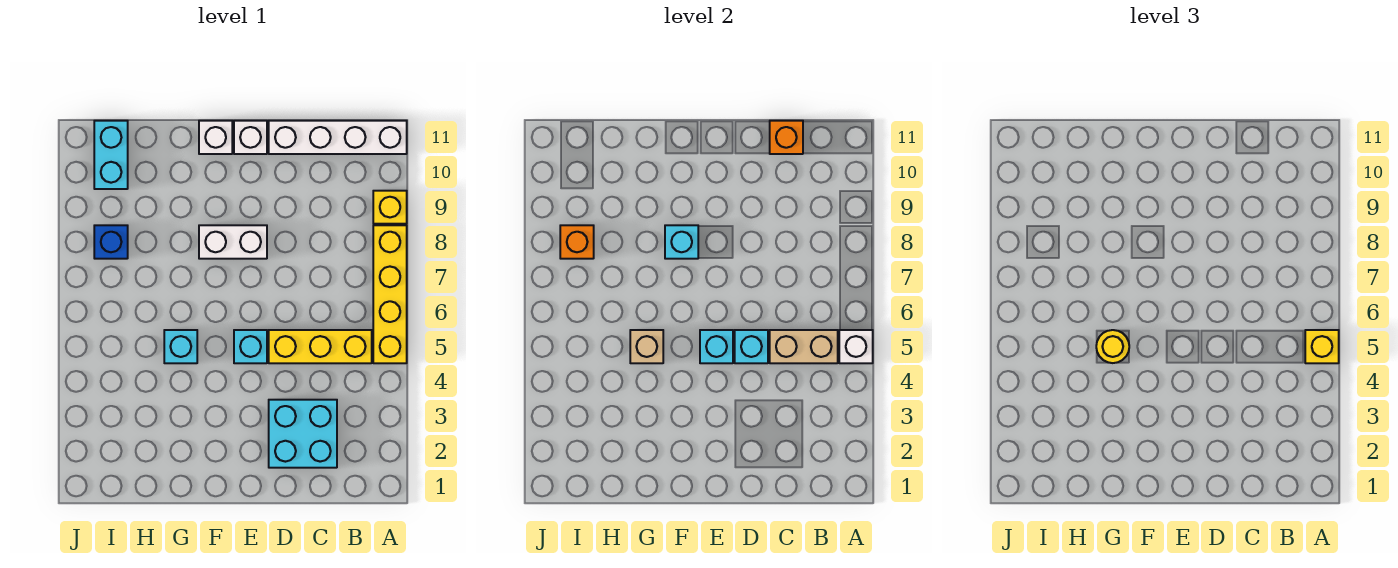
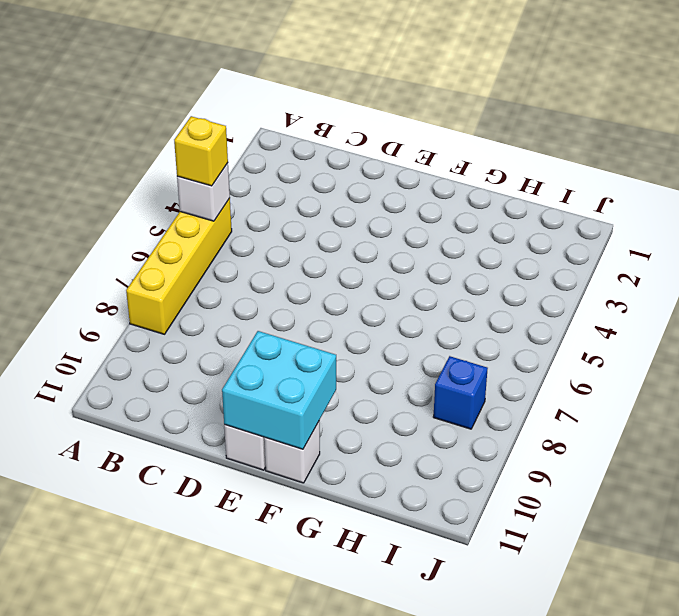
cyan brick E10:F11 level 2 -> cyan brick C2:D3 level 1
none -> yellow brick A9 level 1
none -> white brick A11:D11 level 1
none -> yellow brick B5:D5 level 1

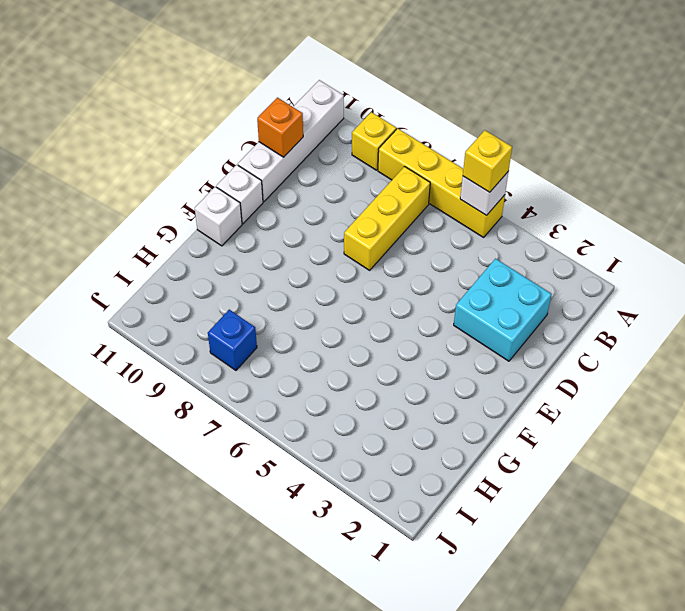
yellow brick B7:D7 level 1 -> yellow brick B5:D5 level 1
none -> cyan brick E5 level 1
none -> white brick E8:F8 level 1
none -> cyan brick G5 level 1

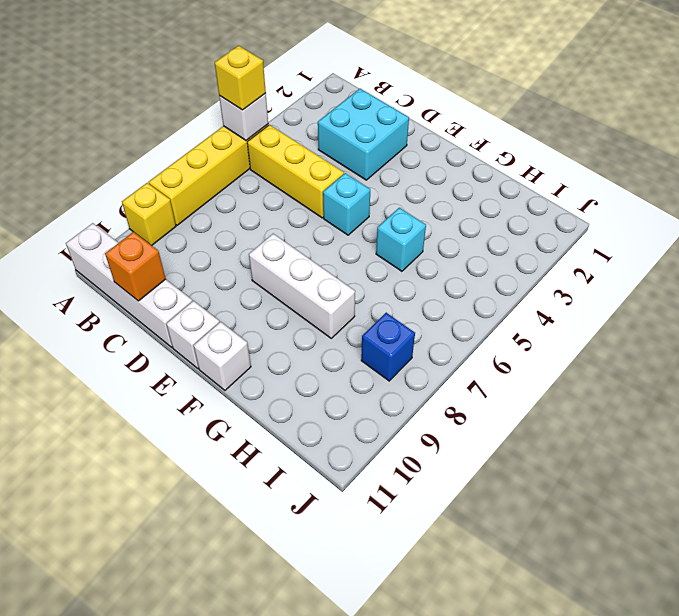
white brick E8:G8 level 1 -> white brick E8:F8 level 1
none -> cyan brick I10:I11 level 1
none -> tan brick B5:C5 level 2
none -> cyan brick D5 level 2

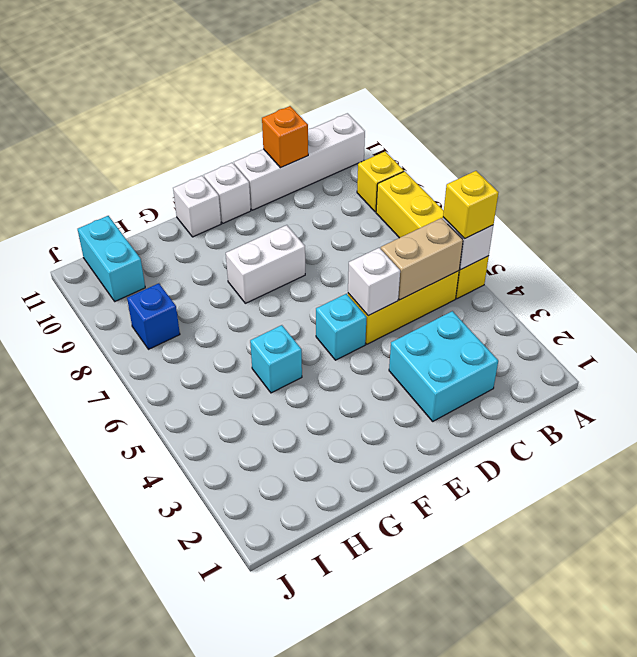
white brick D5 level 2 -> cyan brick D5 level 2
none -> cyan brick E5 level 2
none -> cyan brick F8 level 2
none -> tan brick G5 level 2

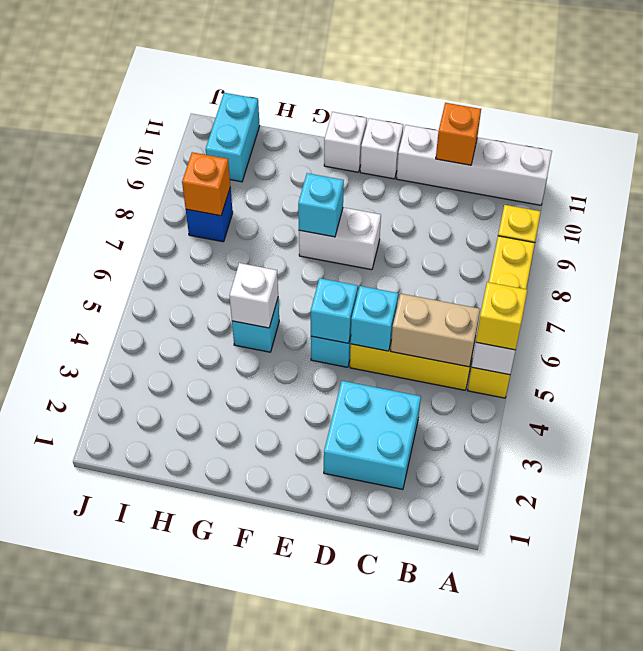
white brick G5 level 2 -> tan brick G5 level 2
none -> yellow round brick G5 level 3

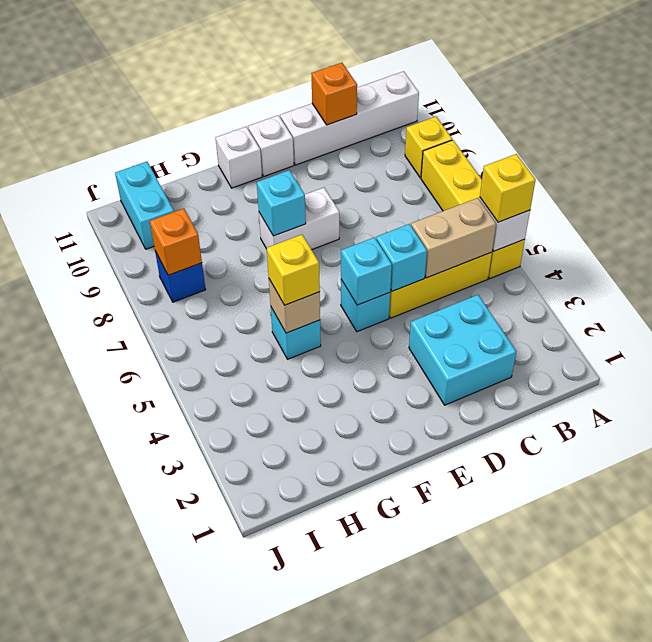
yellow brick G5 level 3 -> yellow round brick G5 level 3

